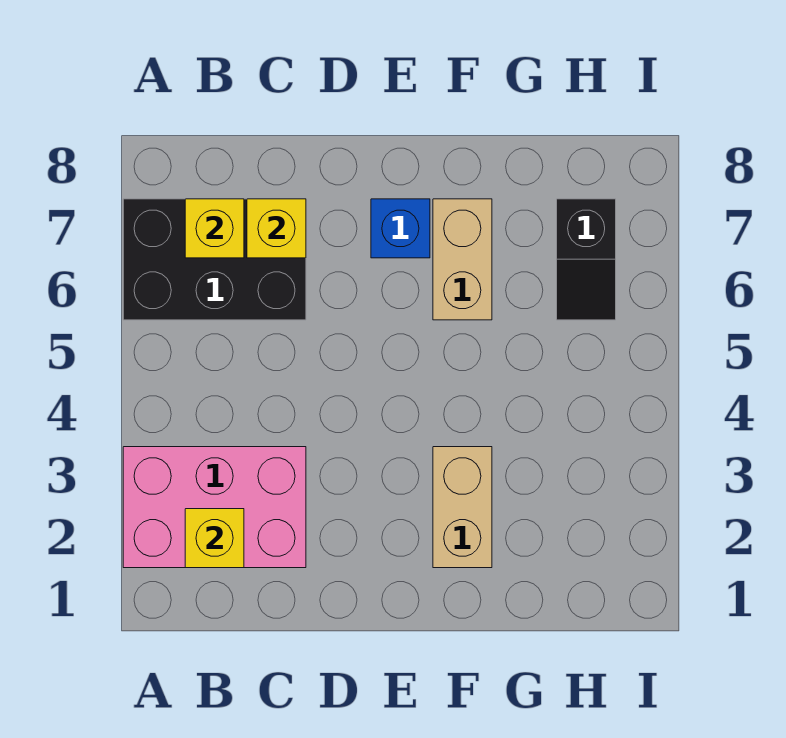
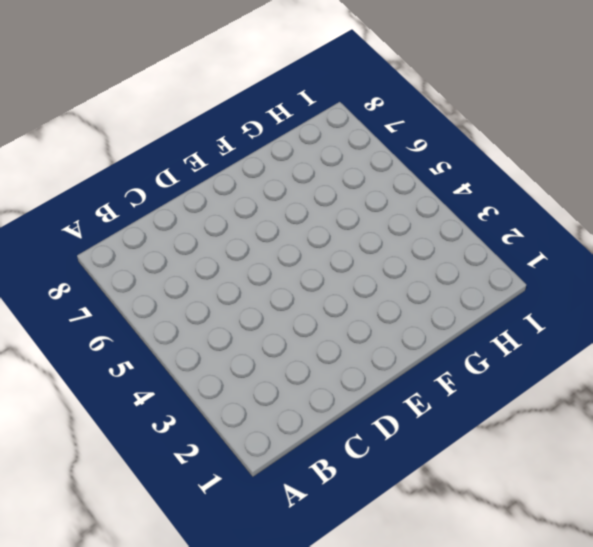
none -> pink brick A2:C3 level 1
none -> black brick A6:C7 level 1

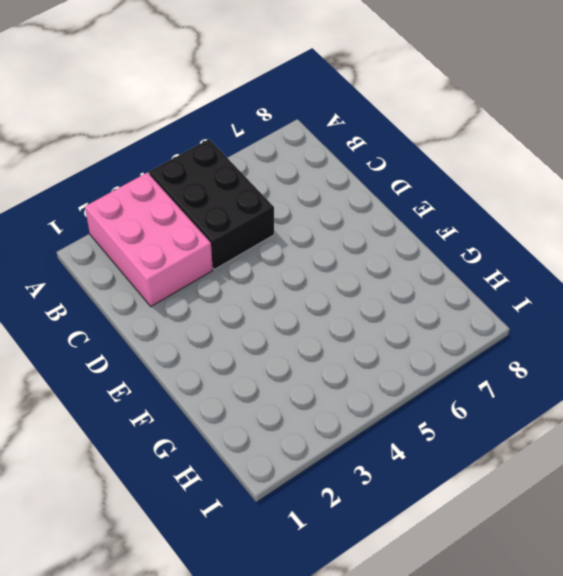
black brick A4:C5 level 1 -> black brick A6:C7 level 1
none -> blue brick E7 level 1
none -> tan brick F2:F3 level 1

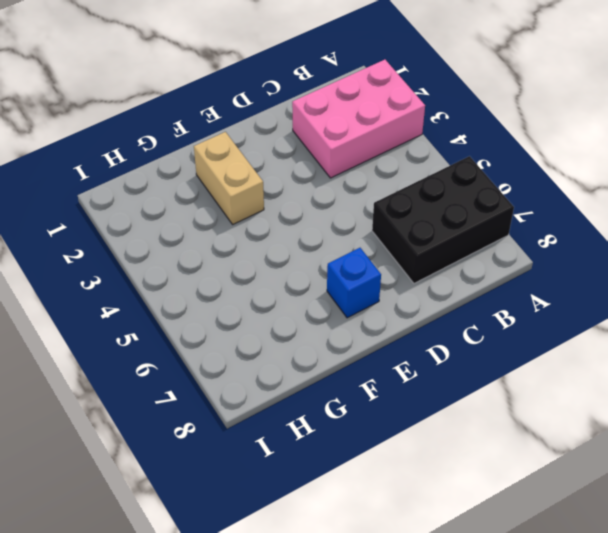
none -> tan brick F6:F7 level 1
none -> black slope H6:H7 level 1 top 7

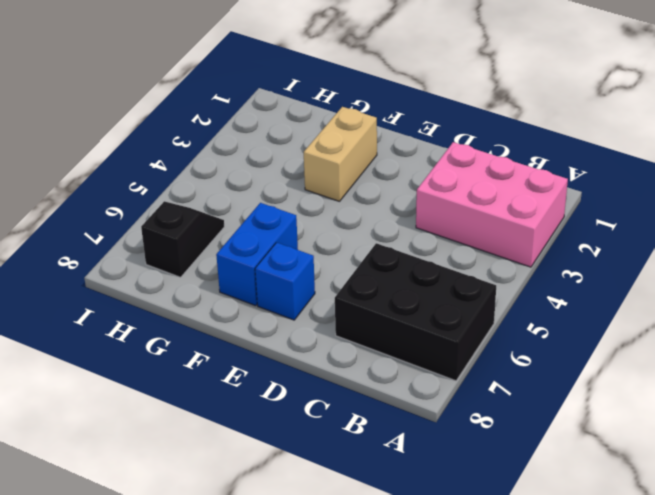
blue brick F6:F7 level 1 -> tan brick F6:F7 level 1
none -> yellow brick B2 level 2
none -> yellow brick B7 level 2

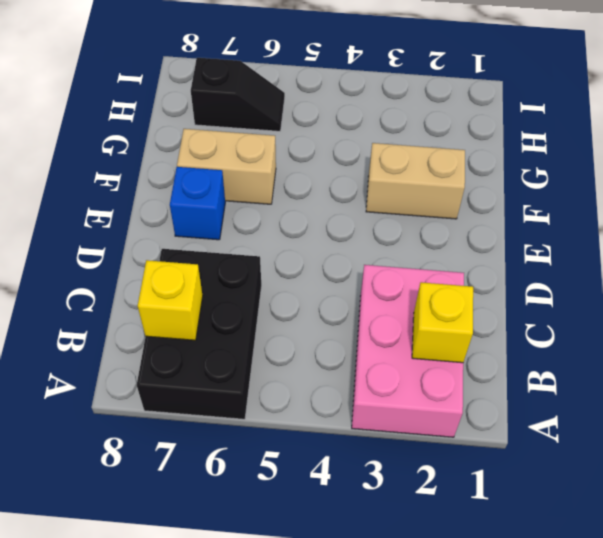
none -> yellow brick C7 level 2

